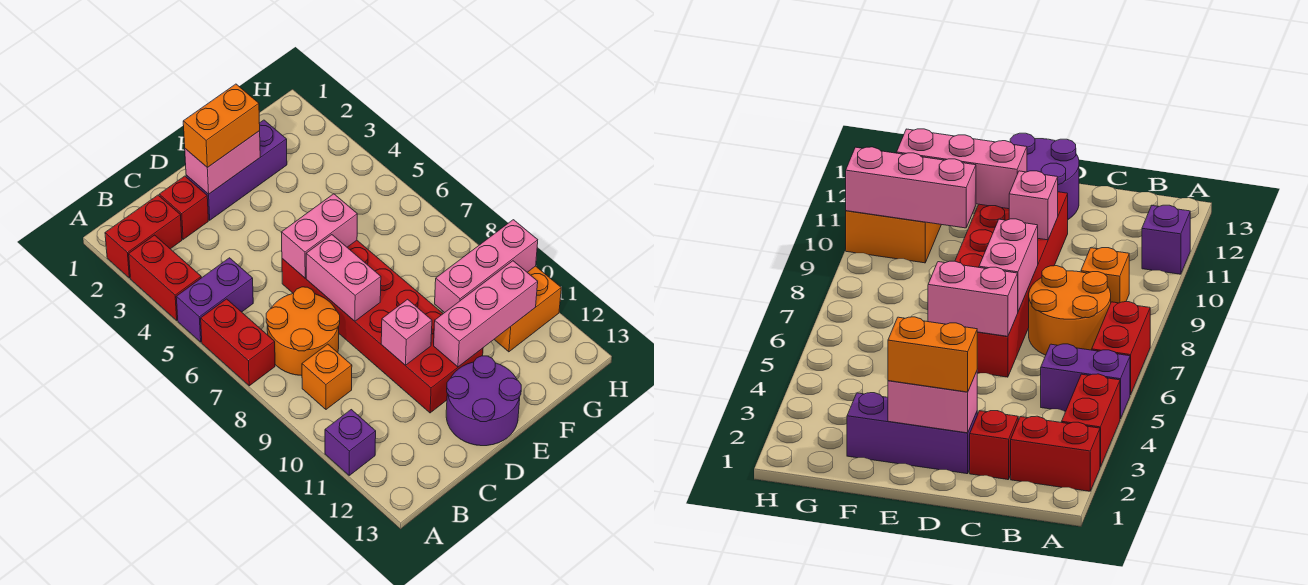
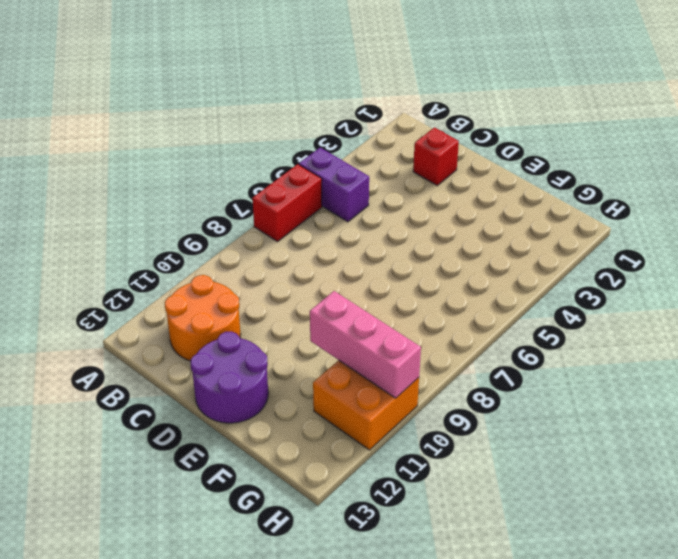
orange round brick B11:C12 level 1 -> orange round brick B7:C8 level 1
none -> red brick A2:B2 level 1
none -> red brick A3:A4 level 1
none -> purple brick A11 level 1

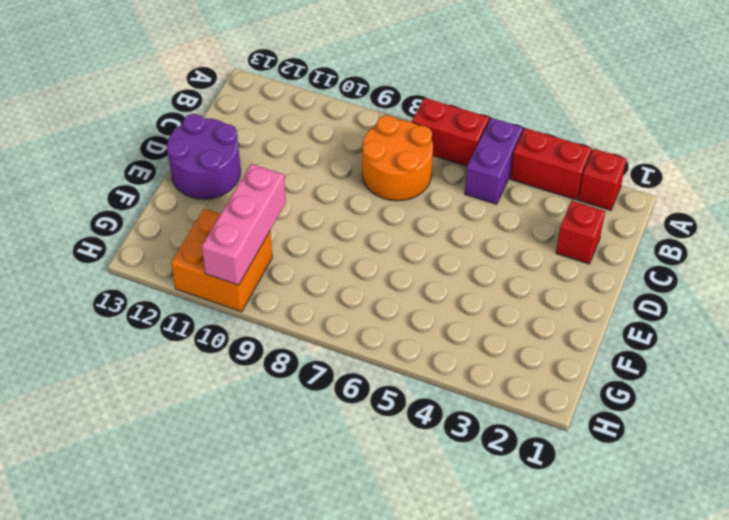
red brick A2 level 1 -> red brick A2:B2 level 1
none -> purple brick A11 level 1
none -> orange brick B9 level 1
none -> purple brick D2:F2 level 1

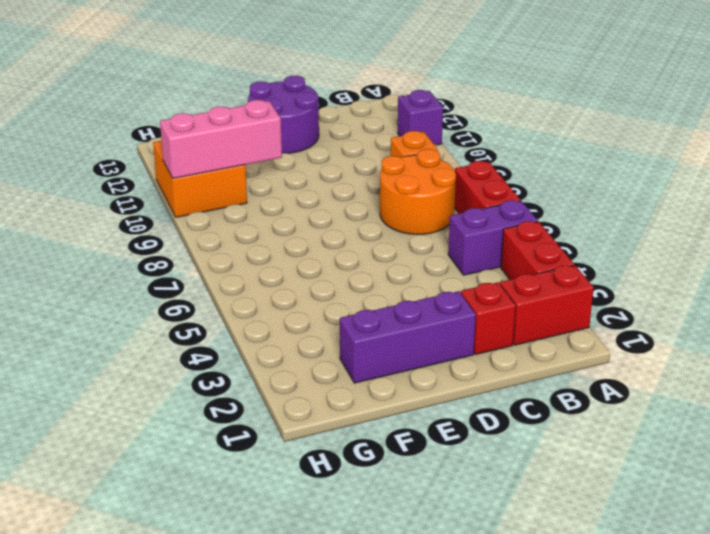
none -> red brick D6:E11 level 1
none -> pink brick D2:E2 level 2
none -> pink brick D6:E6 level 2

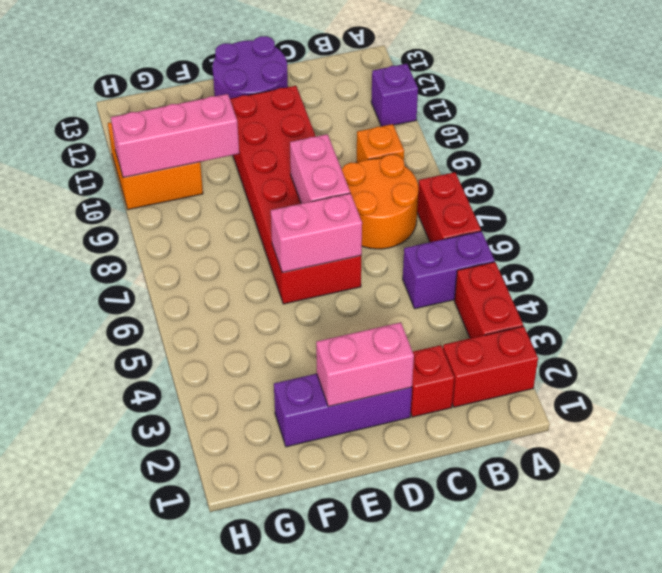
none -> pink brick D10 level 2
none -> pink brick E11:G11 level 2
none -> orange brick D2:E2 level 3

